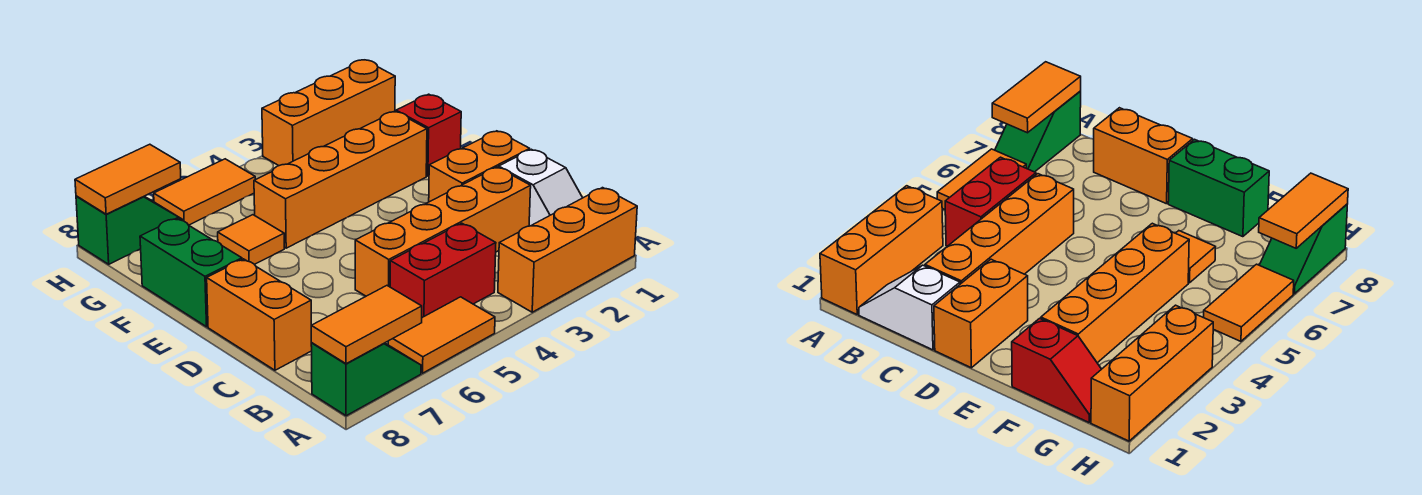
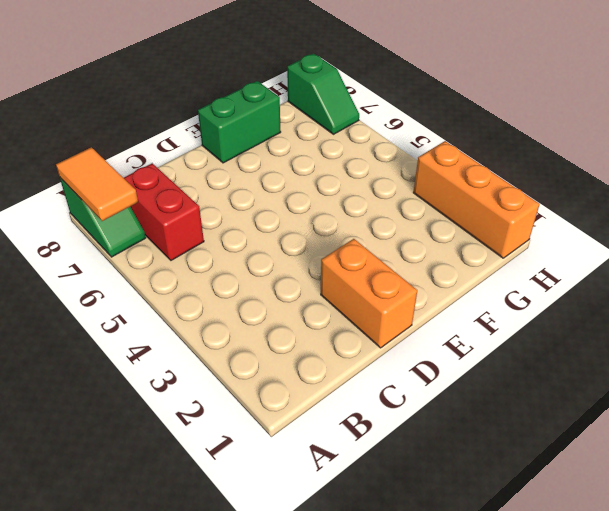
red brick B6:B7 level 1 -> red brick B4:B5 level 1
none -> orange brick A1:A3 level 1
none -> orange tile A5:A6 level 1
none -> white slope B1:C1 level 1 top C

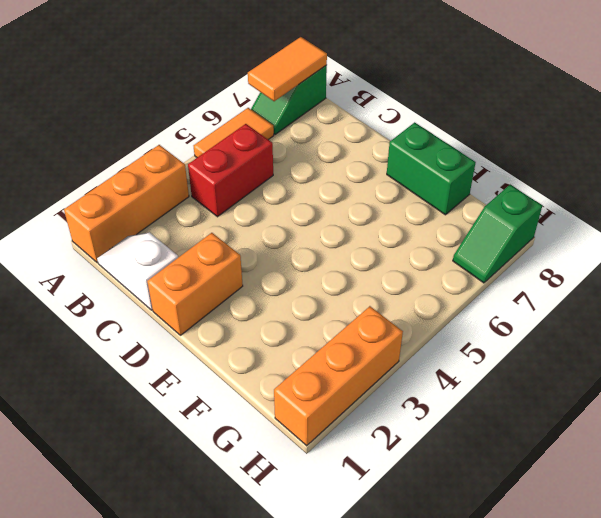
none -> orange brick C2:C5 level 1
none -> orange brick C8:D8 level 1
none -> red slope F1:G1 level 1 top F

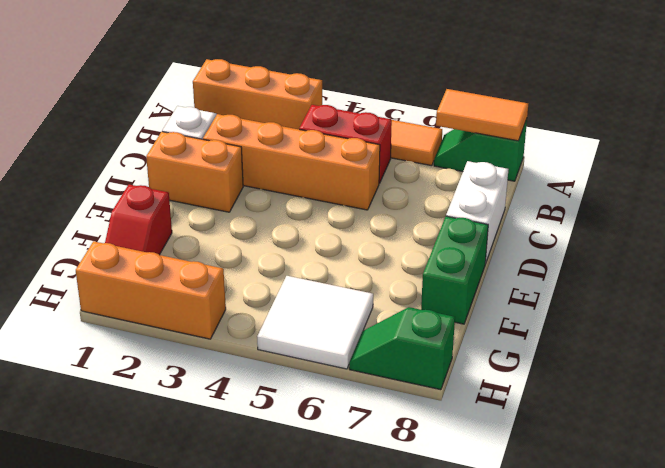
white brick C8:D8 level 1 -> orange brick C8:D8 level 1
white tile G5:H6 level 1 -> orange tile H5:H6 level 1
none -> orange brick F2:F5 level 1
none -> orange tile F6 level 1
none -> orange tile H7:H8 level 2

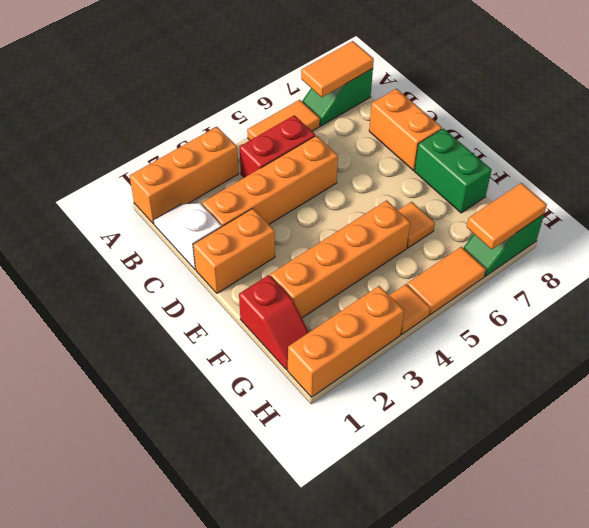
orange tile H4 level 1 -> none

